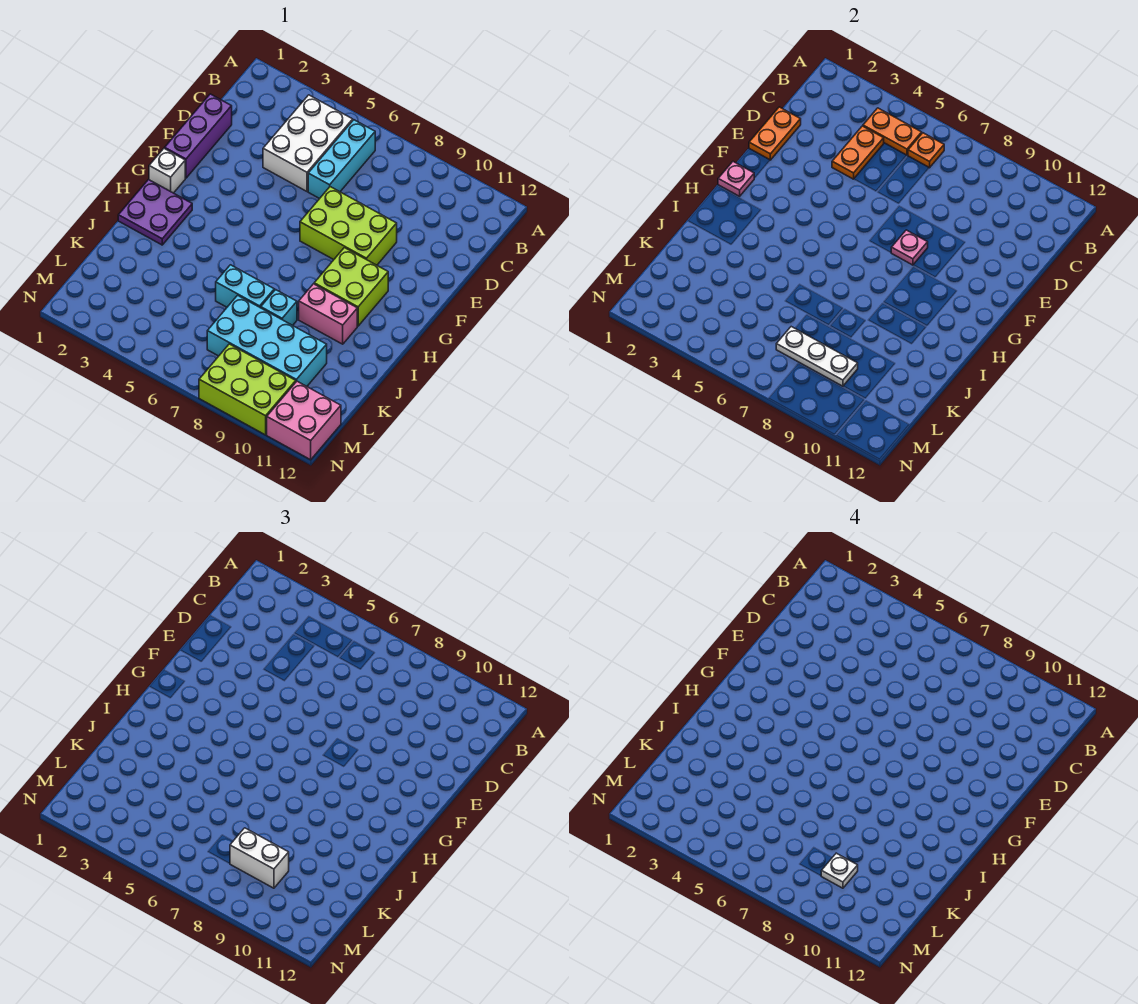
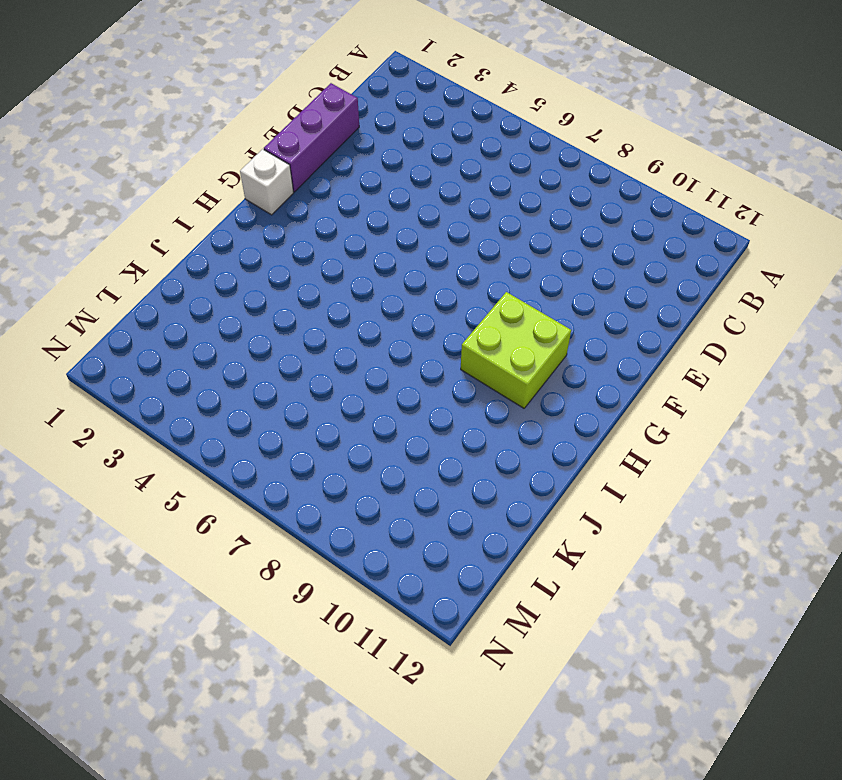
none -> white brick B4:D5 level 1
none -> cyan brick B6:D6 level 1
none -> lime brick E7:F9 level 1

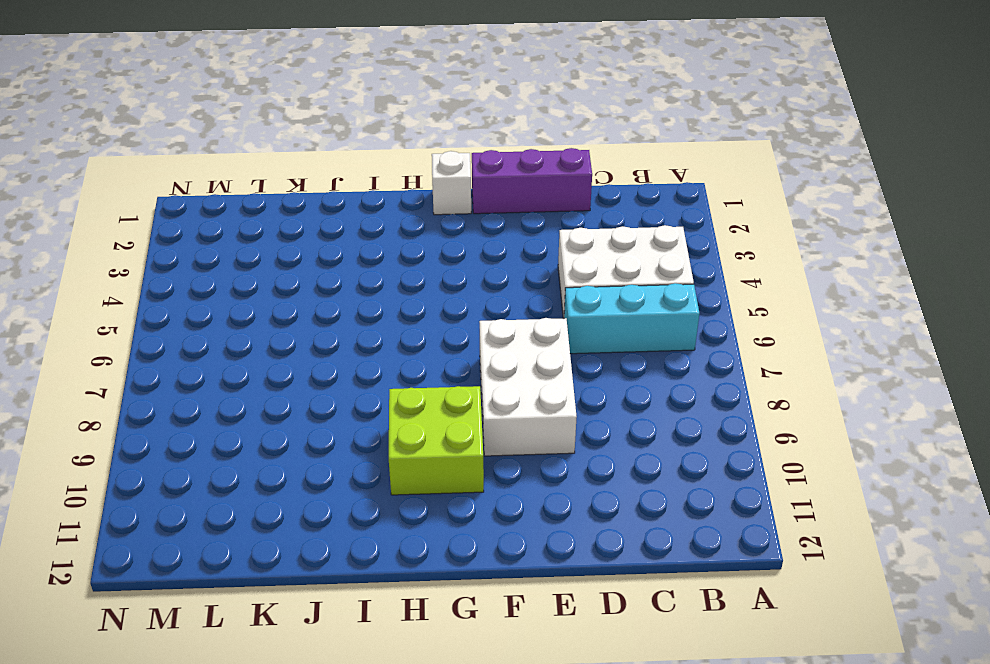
white brick E7:F9 level 1 -> lime brick E7:F9 level 1
none -> purple plate H1:I2 level 1
none -> pink brick I9:I10 level 1
none -> cyan brick J6:J7 level 1

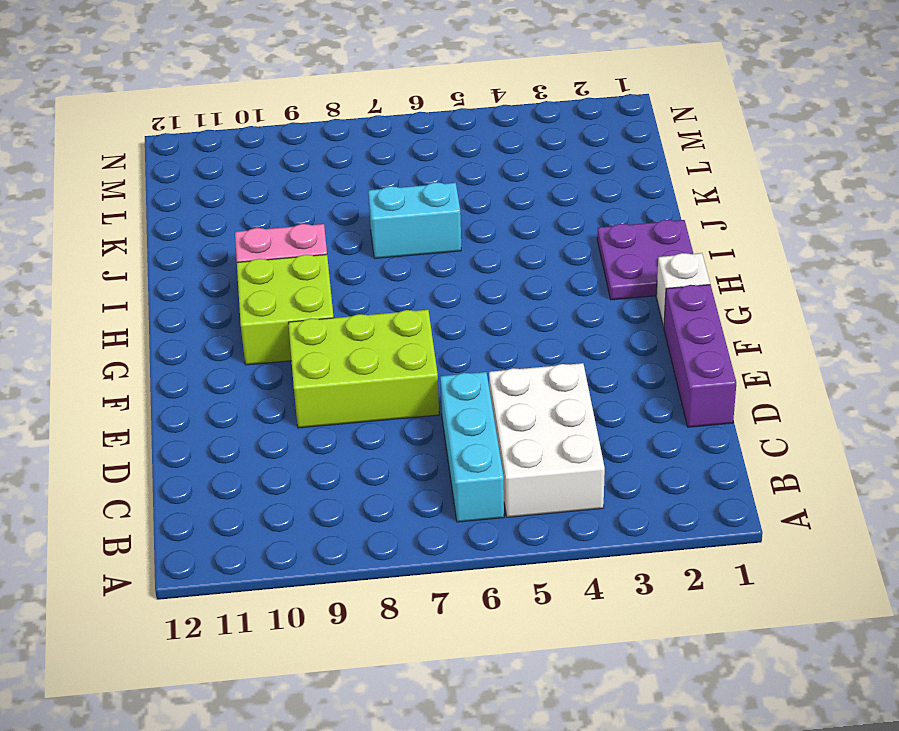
none -> cyan brick J8 level 1
none -> cyan brick K7:L10 level 1
none -> lime brick M8:N10 level 1

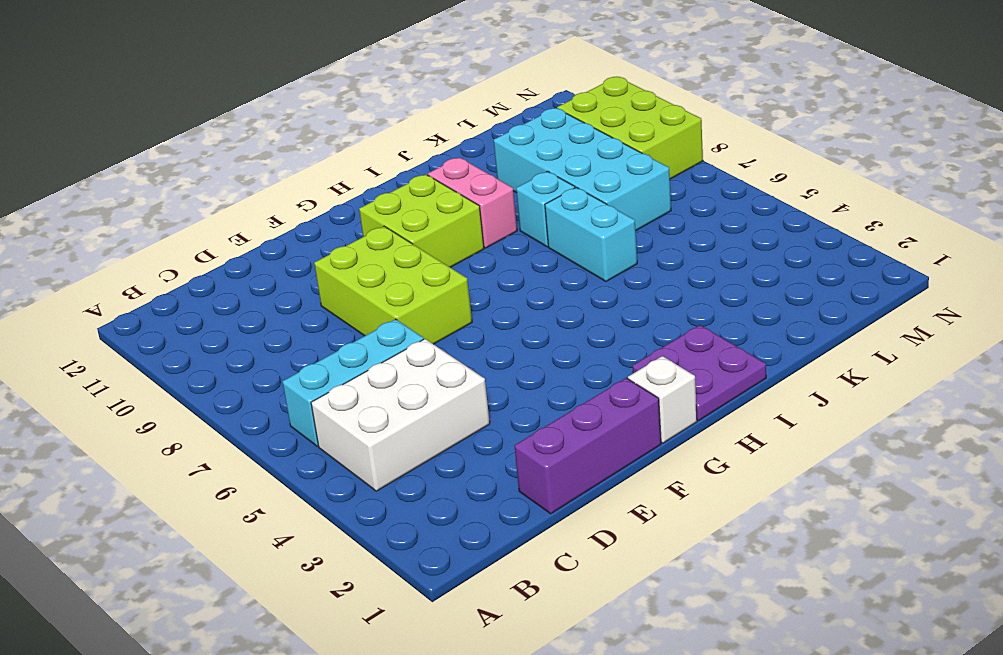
none -> pink brick M11:N12 level 1
none -> orange plate B4:B5 level 2
none -> orange plate B6 level 2

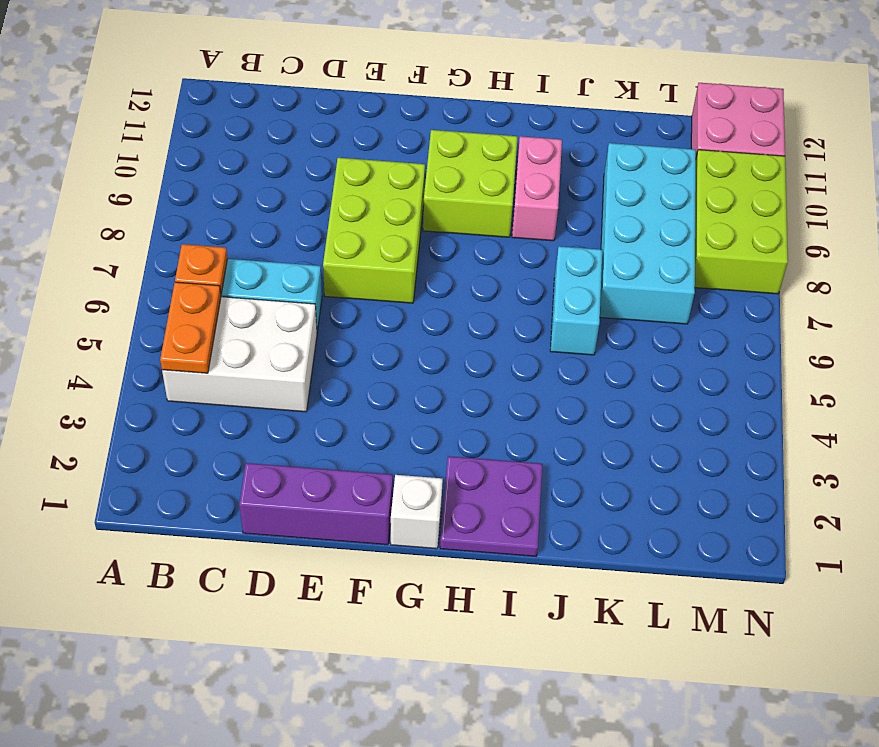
none -> cyan brick J8 level 1
none -> orange plate C4:D4 level 2
none -> orange plate D1:E1 level 2

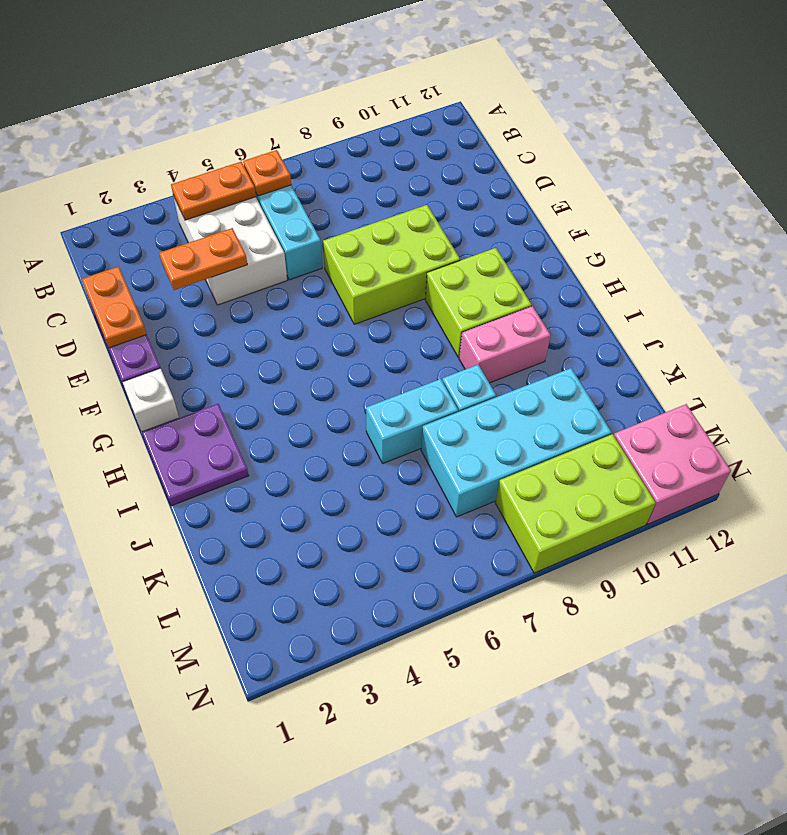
orange plate D3:D4 level 2 -> orange plate C4:D4 level 2
none -> pink plate F8 level 2
none -> pink plate G1 level 2
none -> white plate L7:L9 level 2

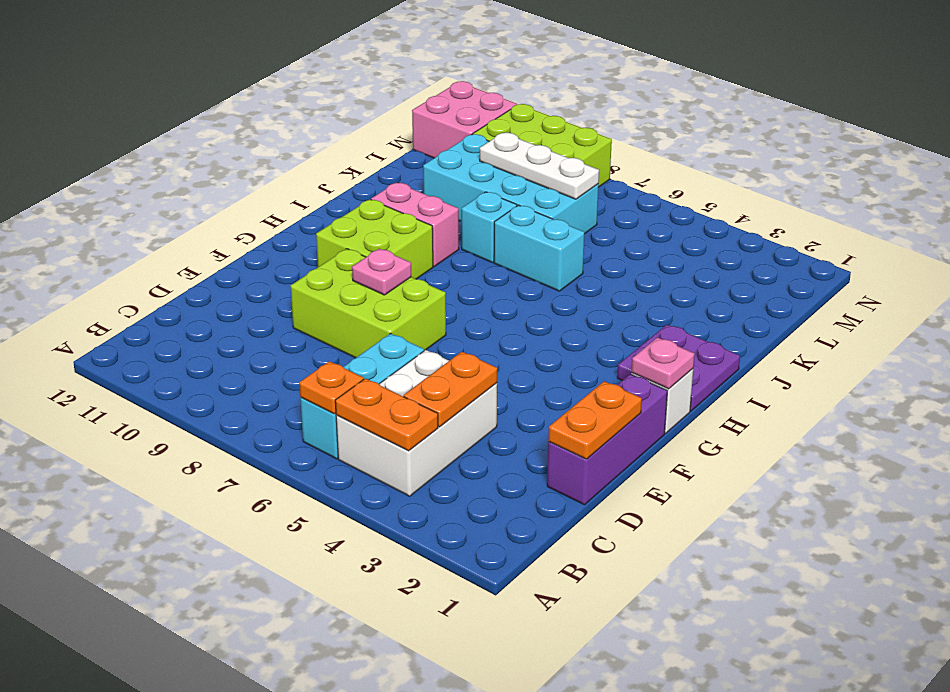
none -> white brick L8:L9 level 3
none -> white plate L9 level 4

